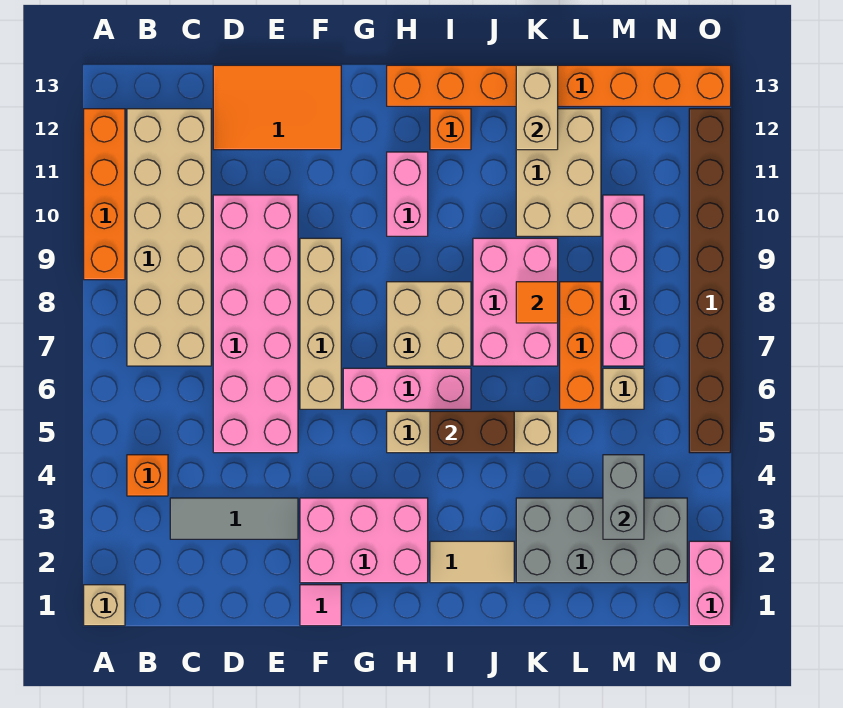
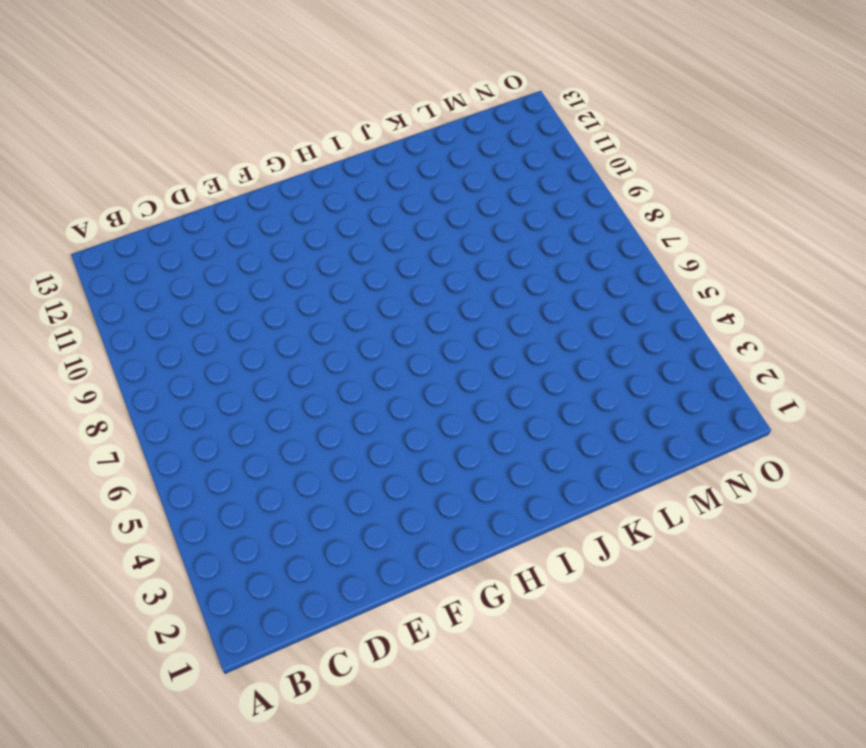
none -> tan brick A1 level 1
none -> orange brick A9:A12 level 1
none -> orange brick B4 level 1

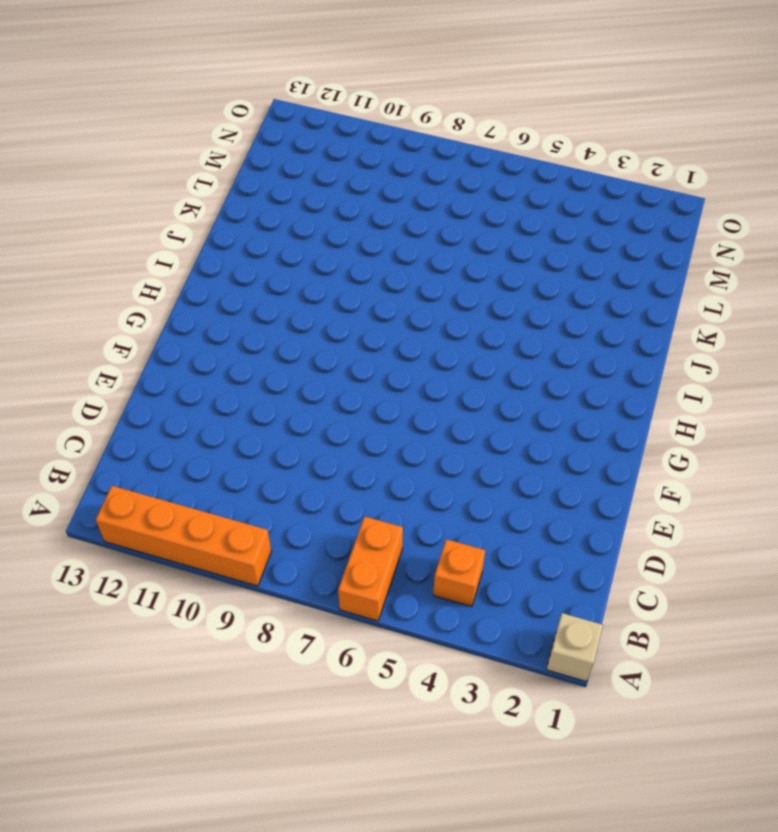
orange brick A6:B6 level 1 -> none
none -> tan brick B7:C12 level 1
none -> grey tile C3:E3 level 1
none -> pink brick D5:E10 level 1

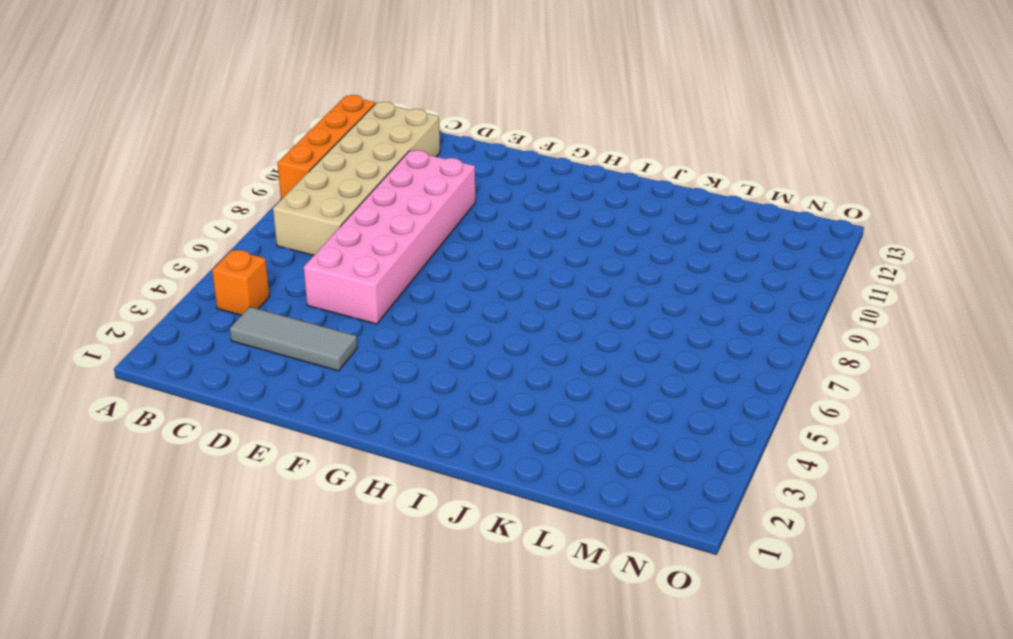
none -> tan brick A1 level 1
none -> orange tile D12:F13 level 1
none -> pink tile F1 level 1

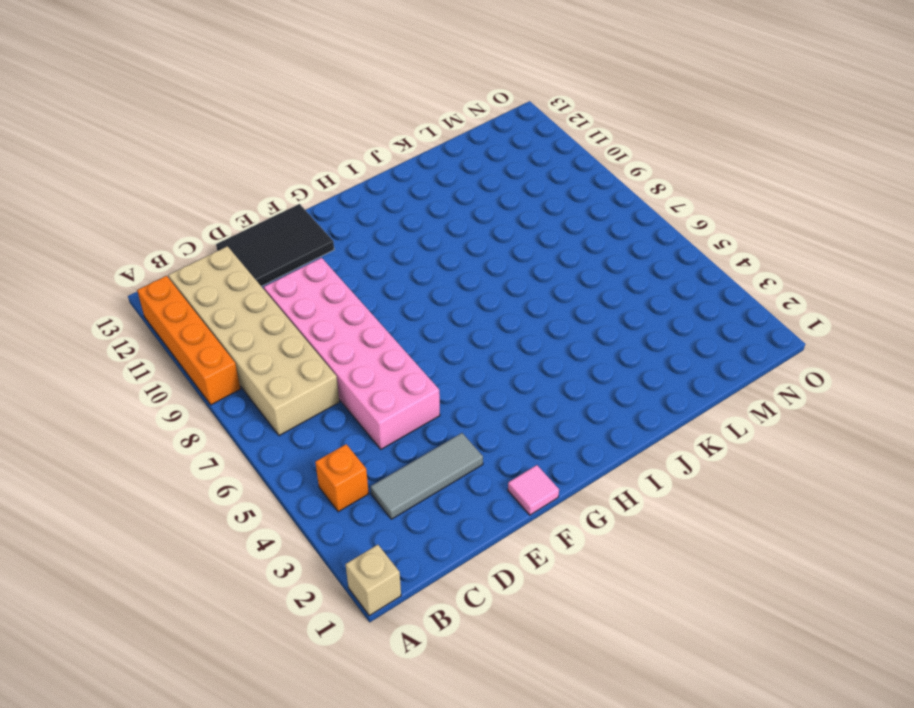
black tile D12:F13 level 1 -> orange tile D12:F13 level 1
none -> pink brick F2:H3 level 1
none -> tan brick F6:F9 level 1
none -> pink brick G6:I6 level 1

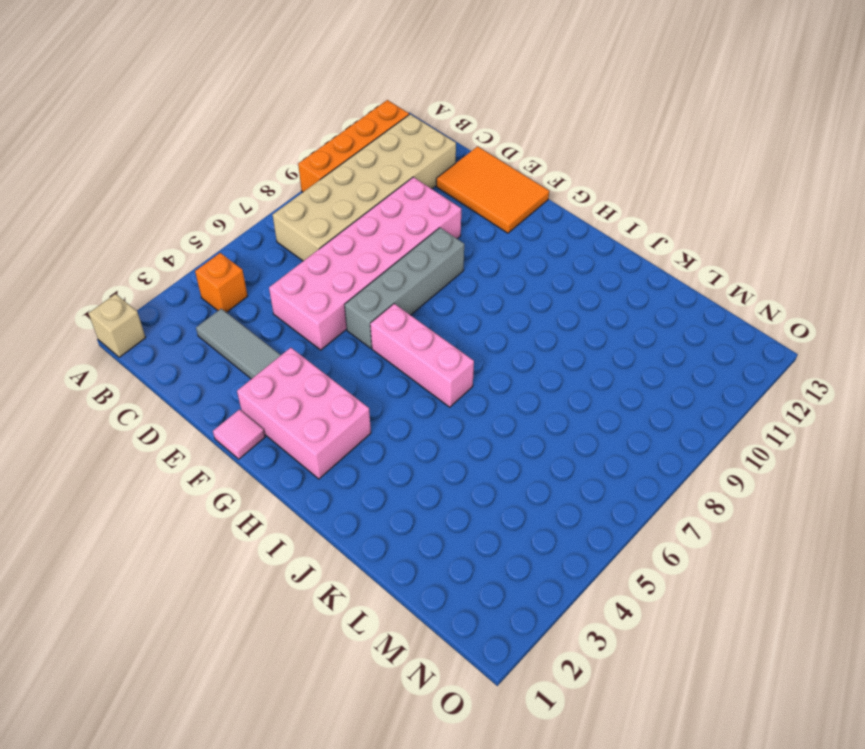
grey brick F6:F9 level 1 -> tan brick F6:F9 level 1
none -> tan brick H5:K5 level 1
none -> tan brick H7:I8 level 1
none -> pink brick H10:H11 level 1

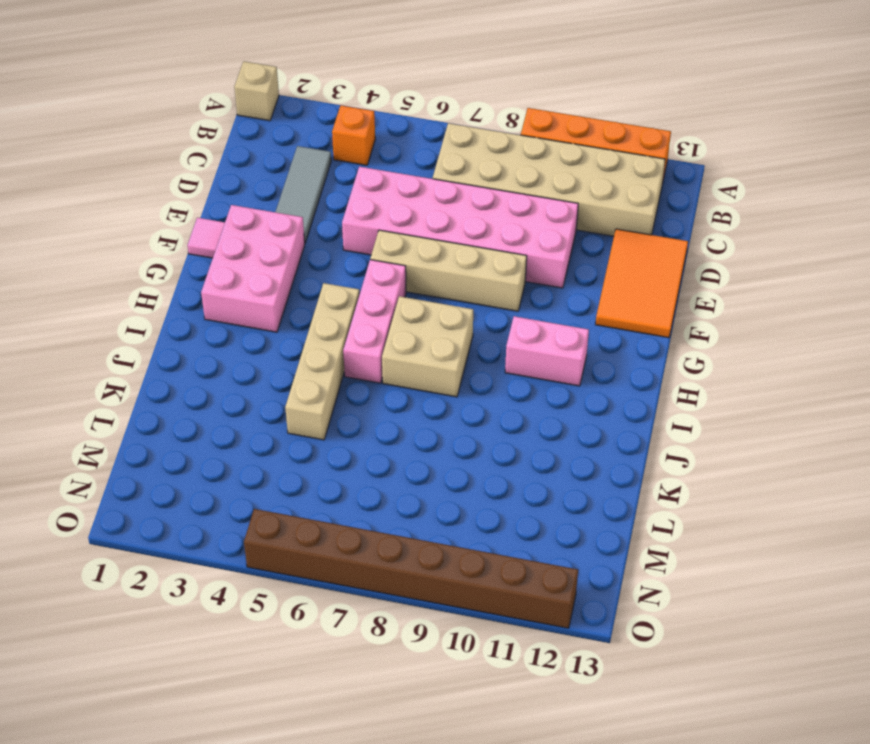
none -> orange brick H13:O13 level 1
none -> tan tile I2:J2 level 1
none -> orange brick I12 level 1

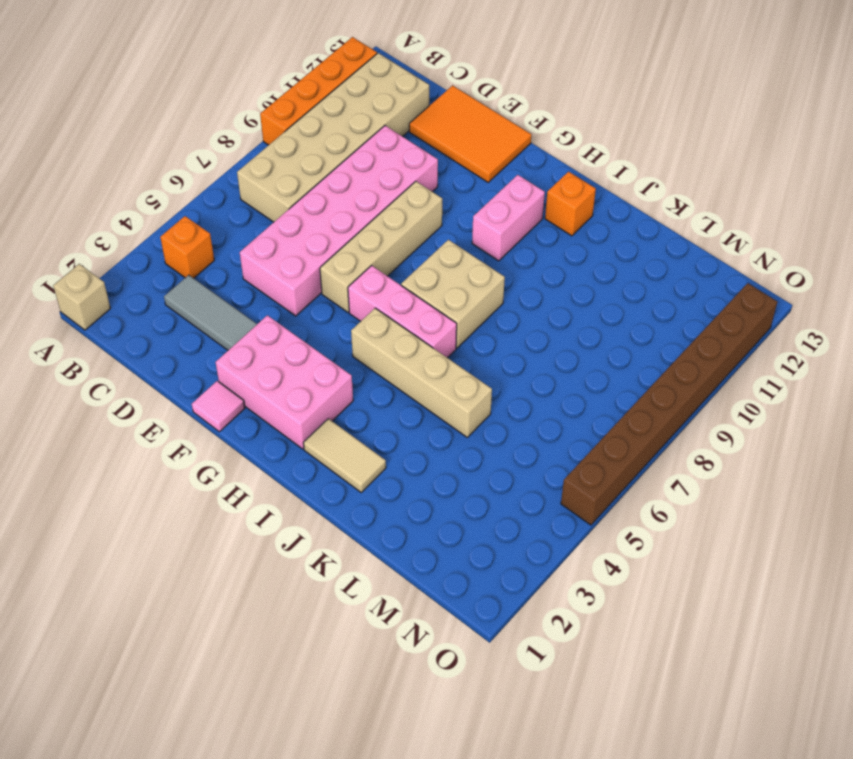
none -> orange brick H13:O13 level 1
none -> pink brick J7:K9 level 1
none -> grey brick K2:N3 level 1

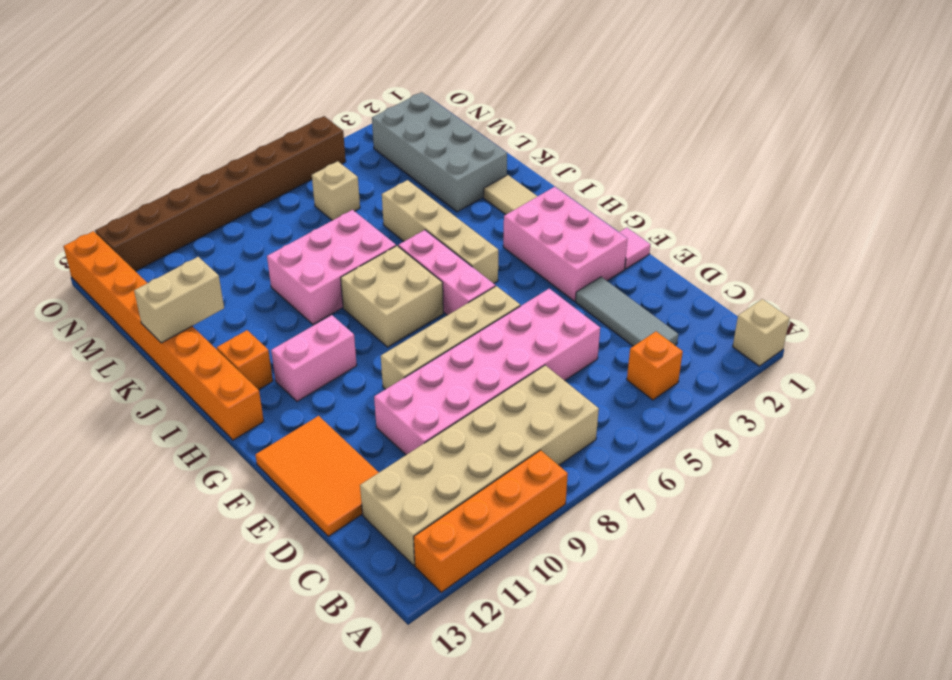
none -> tan brick K10:L12 level 1
none -> orange brick L6:L8 level 1
none -> pink brick M7:M10 level 1

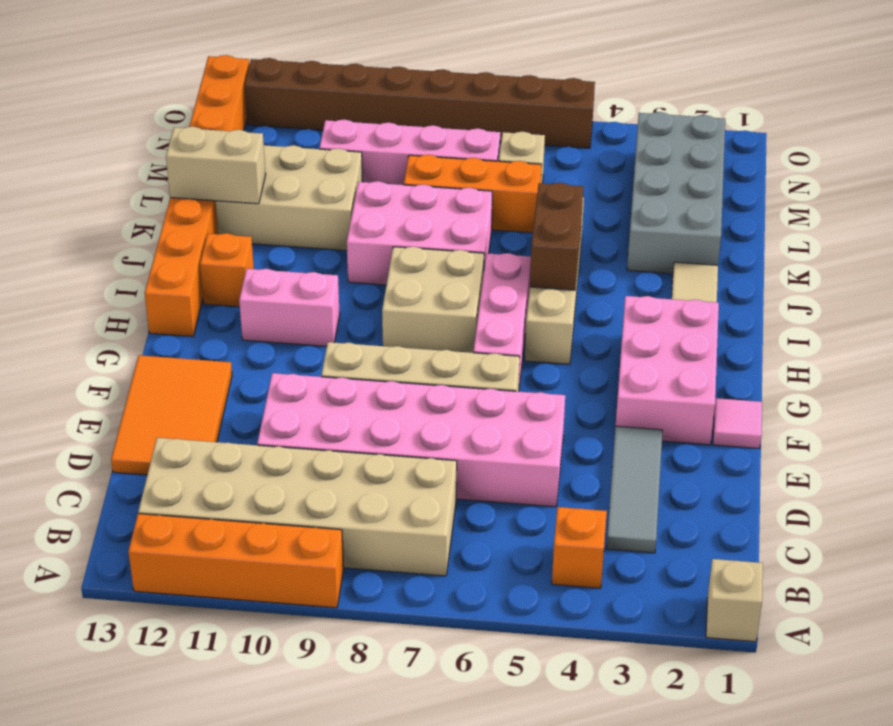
none -> pink brick O1:O2 level 1
none -> orange tile K8 level 2
none -> grey brick M3:M4 level 2

